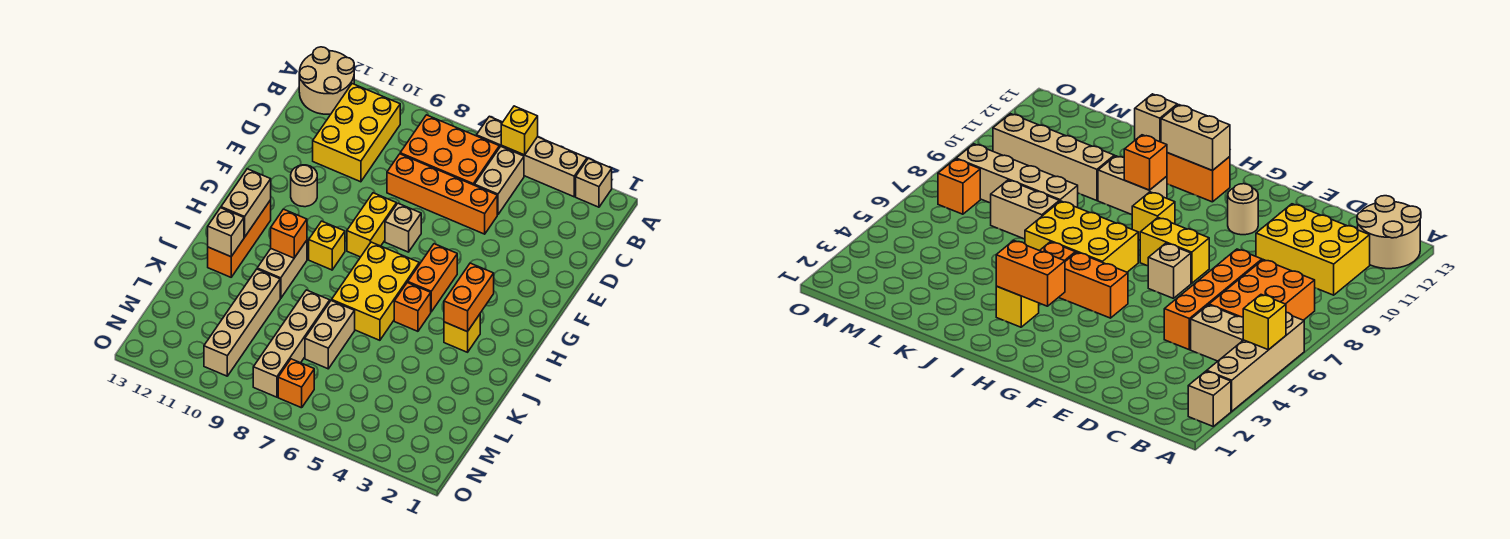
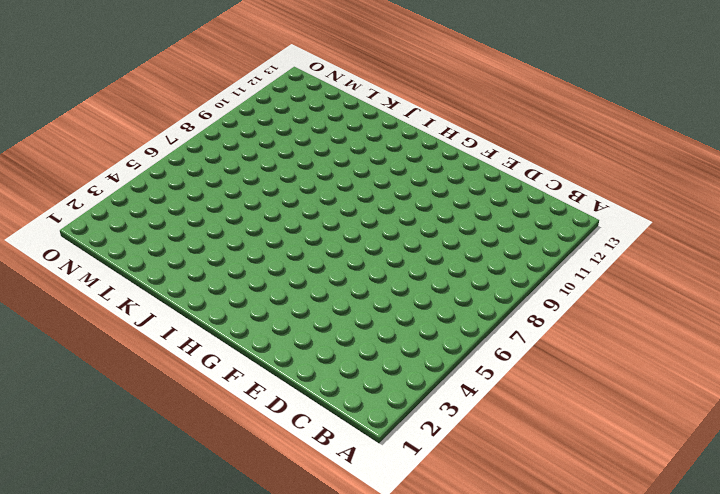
none -> tan brick A2 level 1
none -> tan brick A3:A6 level 1
none -> tan round brick A12:B13 level 1

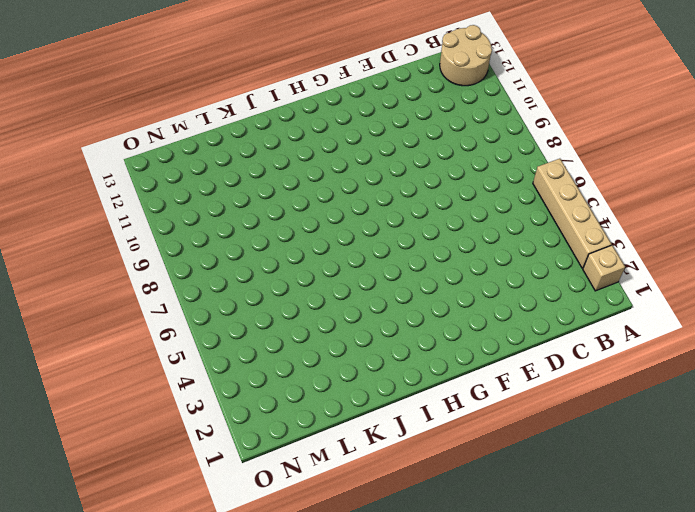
none -> tan brick B5:C5 level 1
none -> orange brick B6:C8 level 1
none -> yellow brick B10:D11 level 1

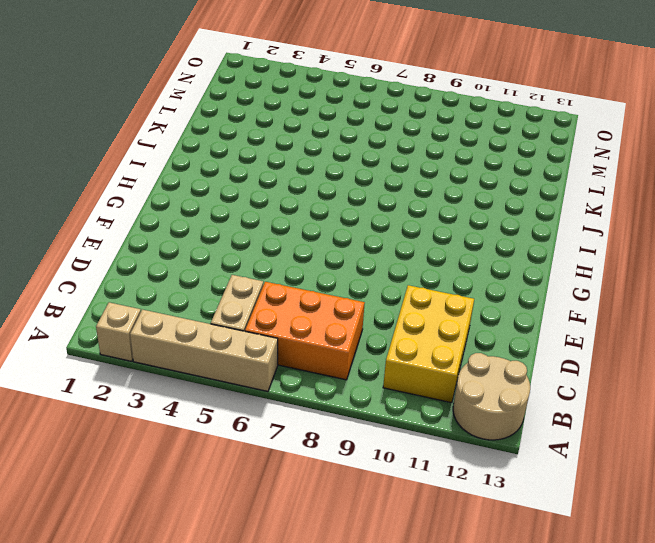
none -> orange brick D5:D8 level 1
none -> tan brick F7 level 1
none -> yellow brick F8:G8 level 1

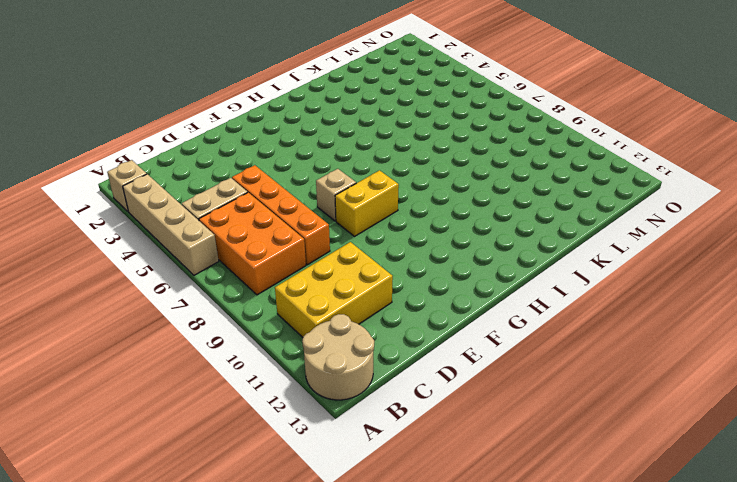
none -> tan round brick F11 level 1
none -> orange brick G5:H5 level 1
none -> yellow brick H6:J7 level 1

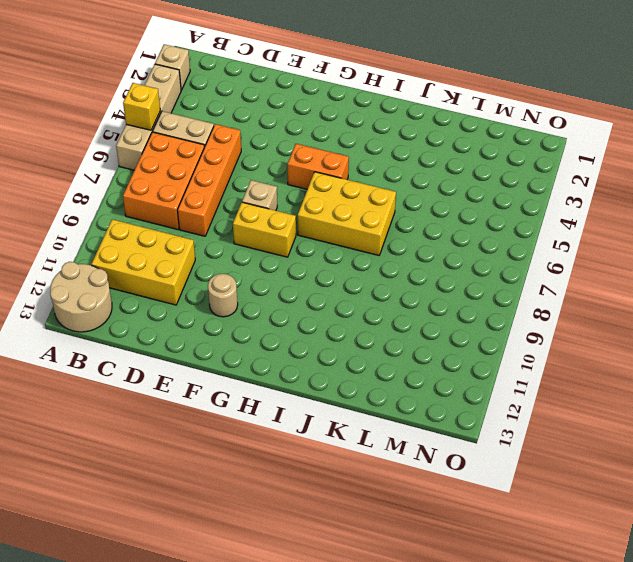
none -> yellow brick H9 level 1
none -> orange brick H12:J12 level 1
none -> yellow brick I3 level 1

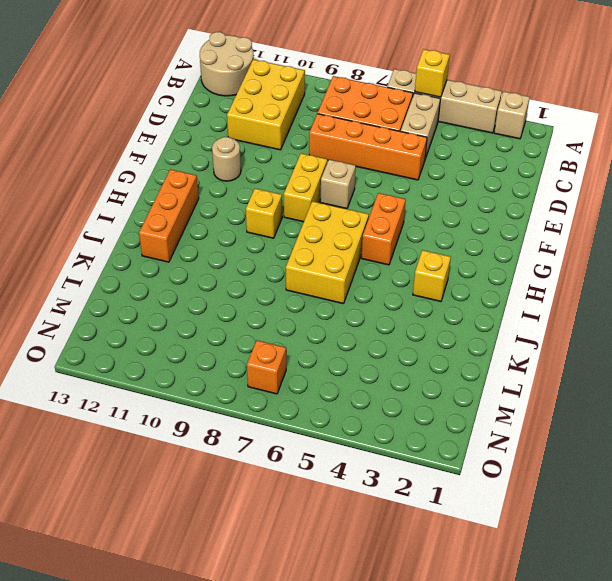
none -> orange brick I5 level 1
none -> tan brick I10:J10 level 1
none -> tan brick K7:L7 level 1

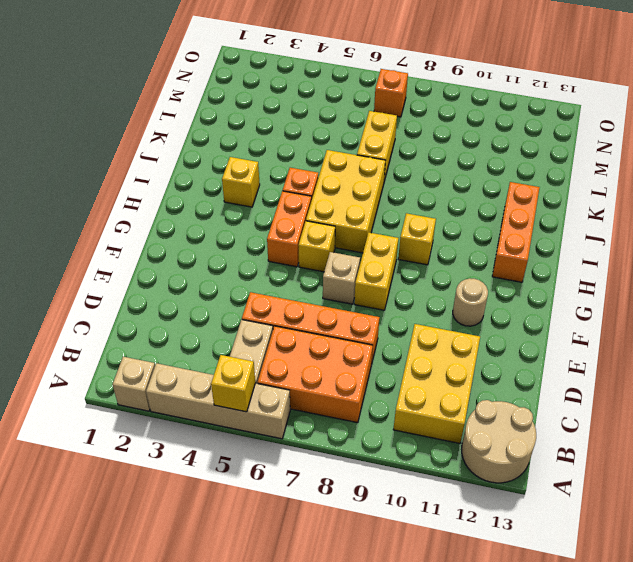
yellow brick G6 level 1 -> none
yellow brick K7:L7 level 1 -> tan brick K7:L7 level 1
none -> tan brick I10:J10 level 1
none -> tan brick K8:N8 level 1
none -> tan brick K10:N10 level 1

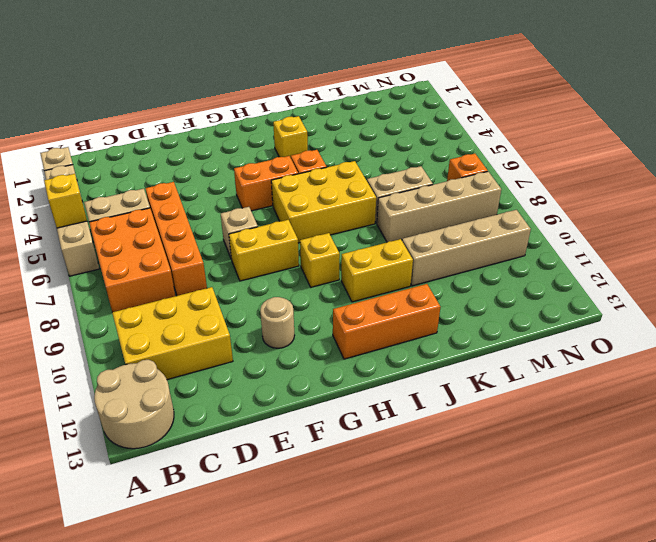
yellow brick I10:J10 level 1 -> tan brick I10:J10 level 1
none -> orange brick H3:I3 level 2
none -> tan brick H12:I12 level 2
none -> orange brick I10 level 2

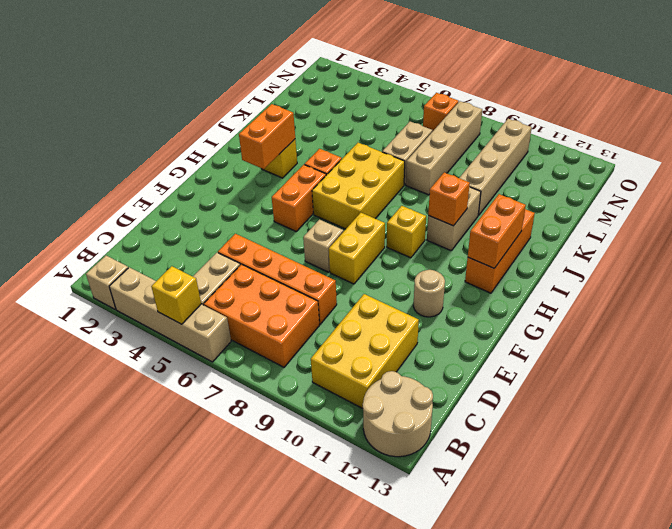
orange brick H12:I12 level 2 -> tan brick H12:I12 level 2
none -> tan brick J12 level 2

